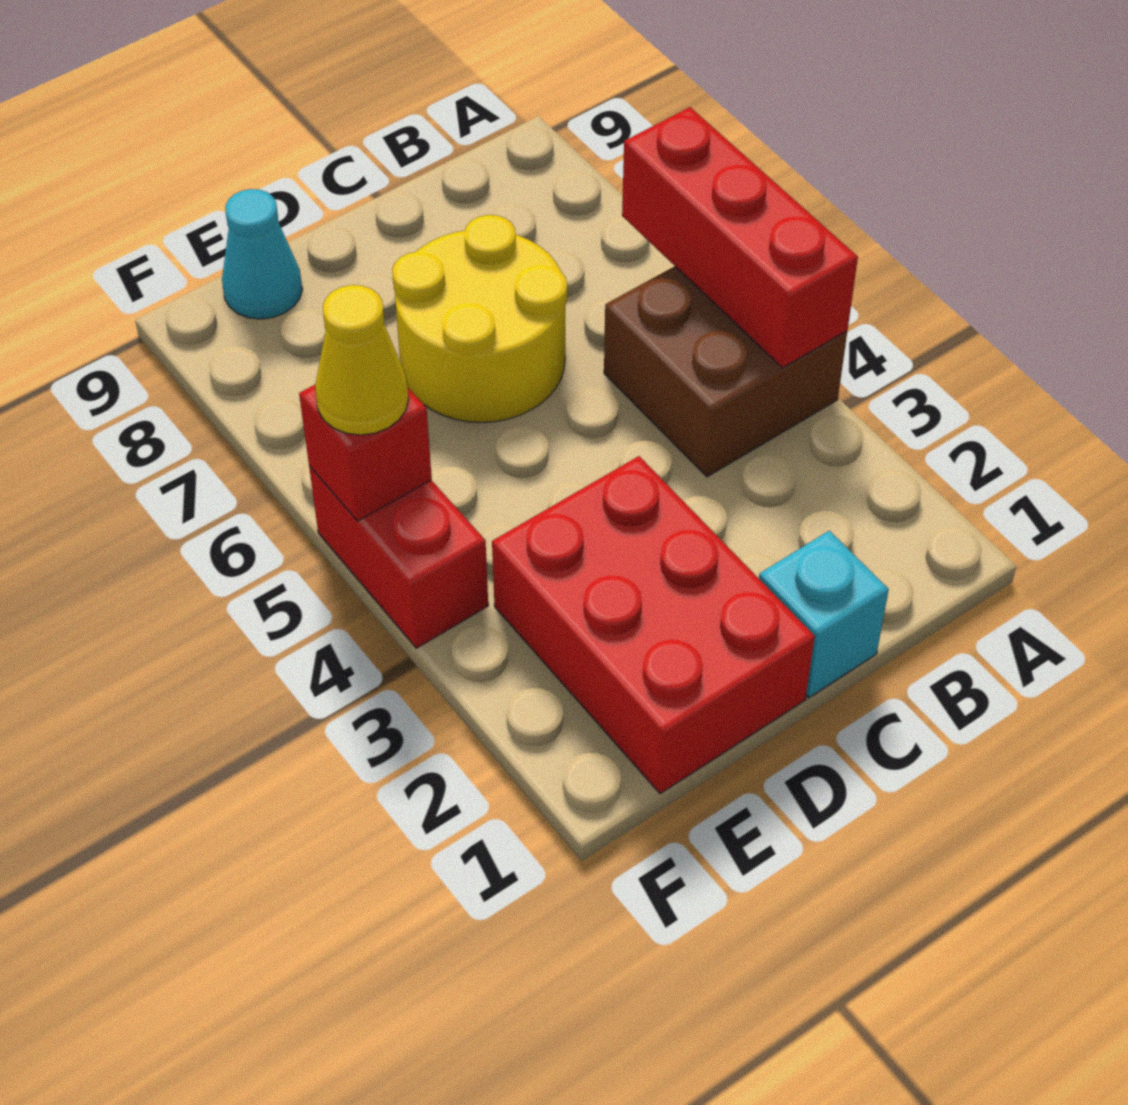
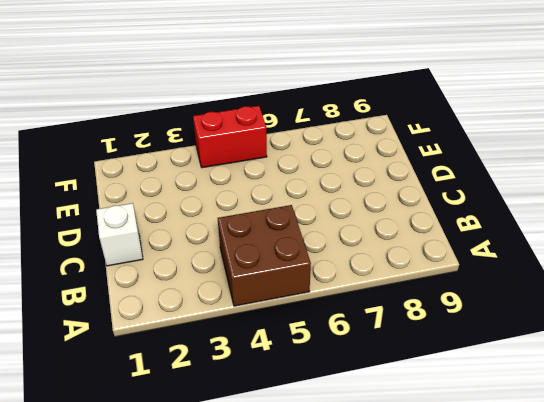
white brick C1 level 1 -> cyan brick C1 level 1
none -> yellow round brick C6:D7 level 1
none -> red brick D1:E3 level 1

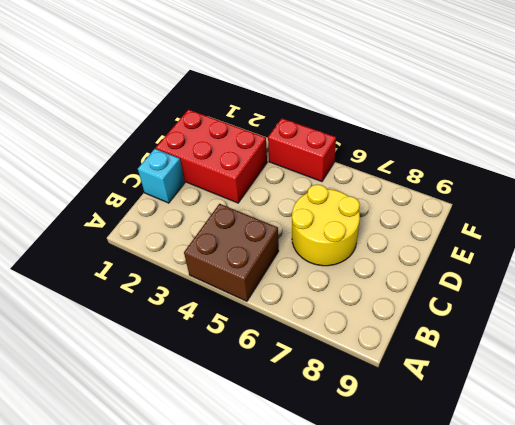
none -> cyan cone E9 level 1
none -> red brick A4:A6 level 2

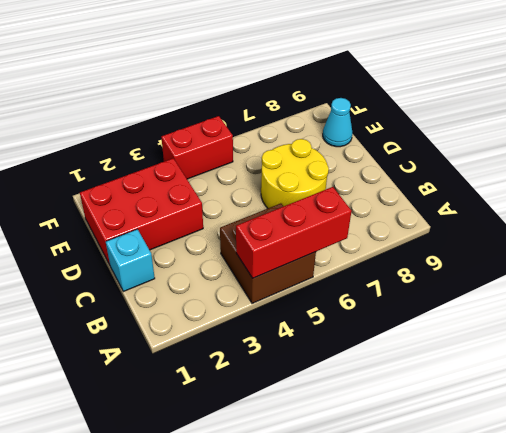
none -> red brick F5 level 2
none -> yellow cone F5 level 3

